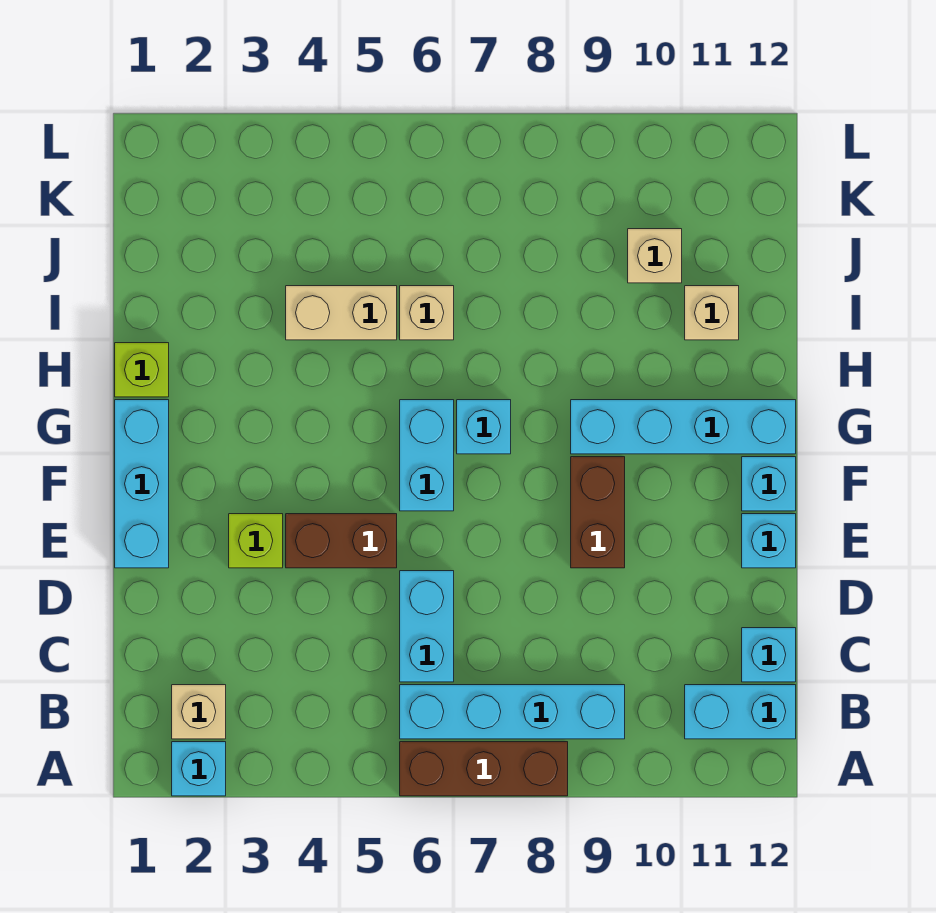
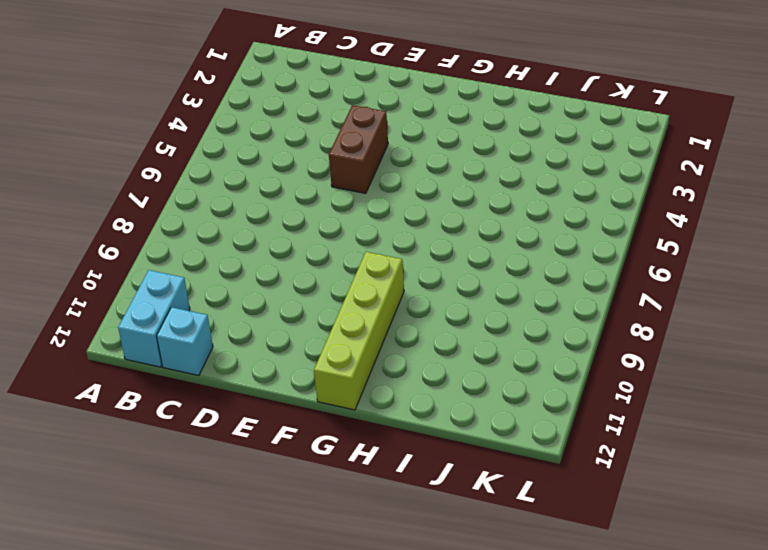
lime brick G9:G12 level 1 -> cyan brick G9:G12 level 1
none -> cyan brick A2 level 1
none -> brown brick A6:A8 level 1
none -> tan brick B2 level 1

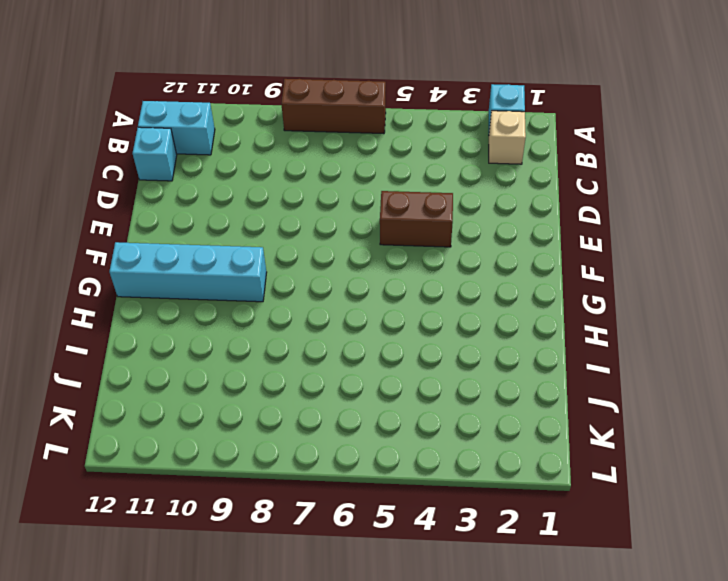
none -> cyan brick B6:B9 level 1
none -> cyan brick C6:D6 level 1
none -> cyan brick E1:G1 level 1

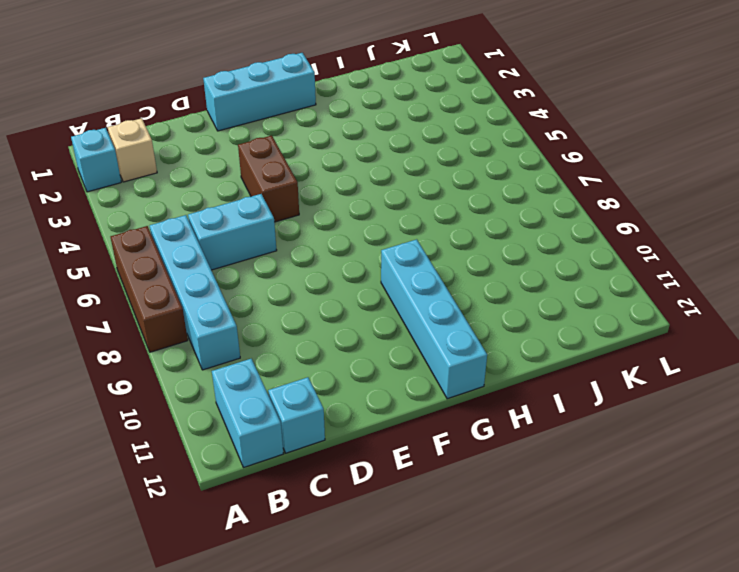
none -> lime brick E3 level 1
none -> brown brick E9:F9 level 1
none -> cyan brick E12 level 1

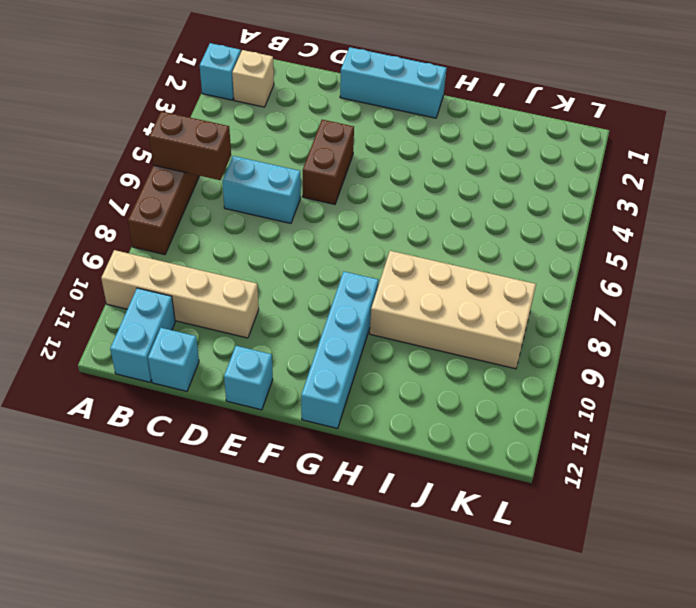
brown brick A6:B6 level 2 -> brown brick E9:F9 level 1
tan brick A10:D10 level 1 -> none
tan brick H8:K9 level 1 -> none
none -> cyan brick B6:B9 level 1
none -> lime brick E3 level 1
none -> cyan brick F6:G6 level 1

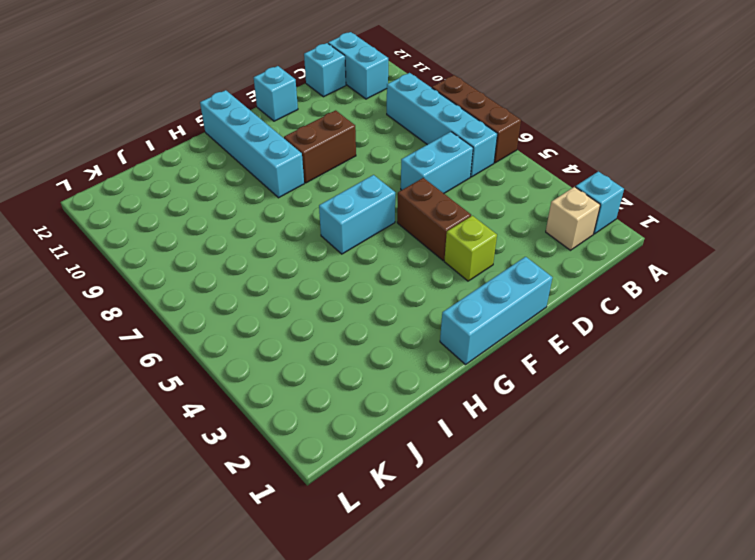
none -> cyan brick F12 level 1
none -> cyan brick G7 level 1
none -> lime brick H1 level 1

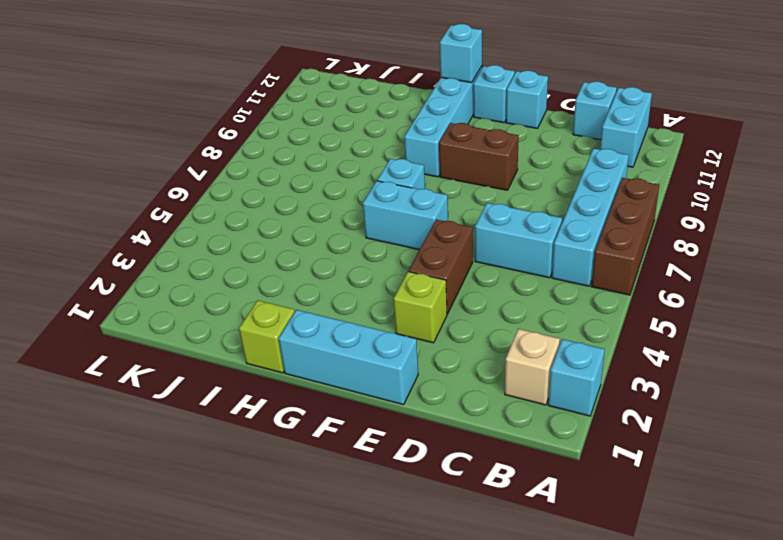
cyan brick G12 level 2 -> none
none -> tan brick I4:I5 level 1
none -> tan brick I6 level 1
none -> tan brick I11 level 1

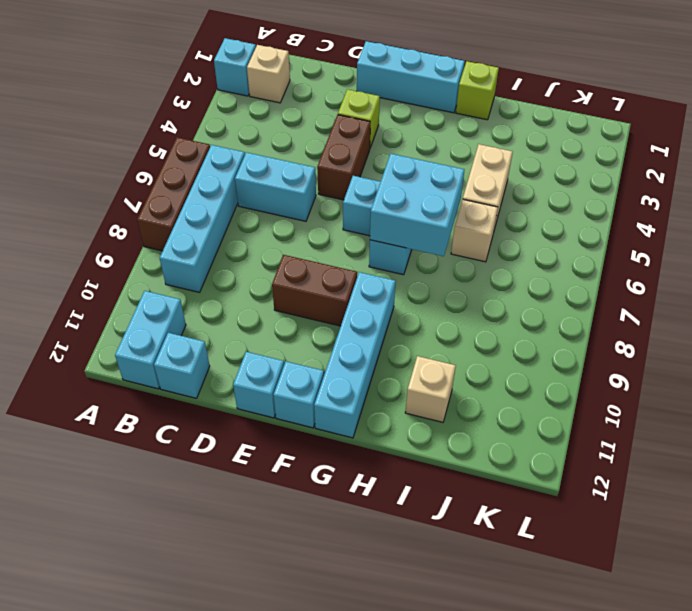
cyan brick G6:H7 level 2 -> none
none -> tan brick J10 level 1

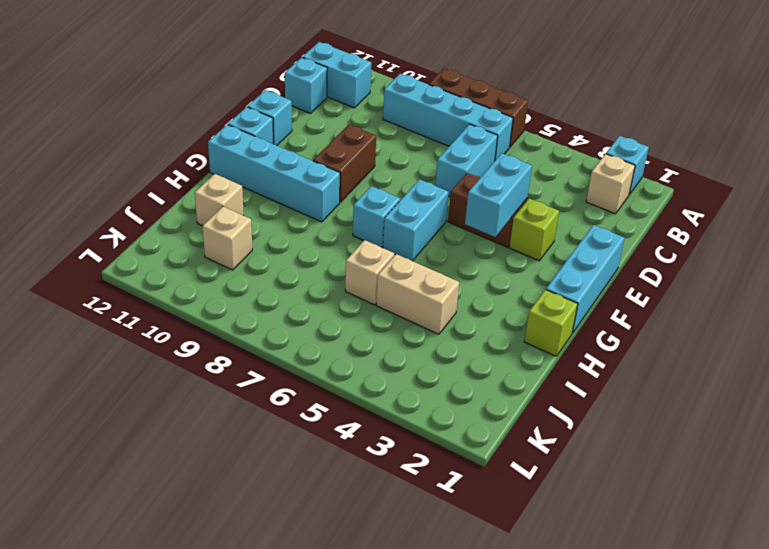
cyan brick E4:F4 level 2 -> none

